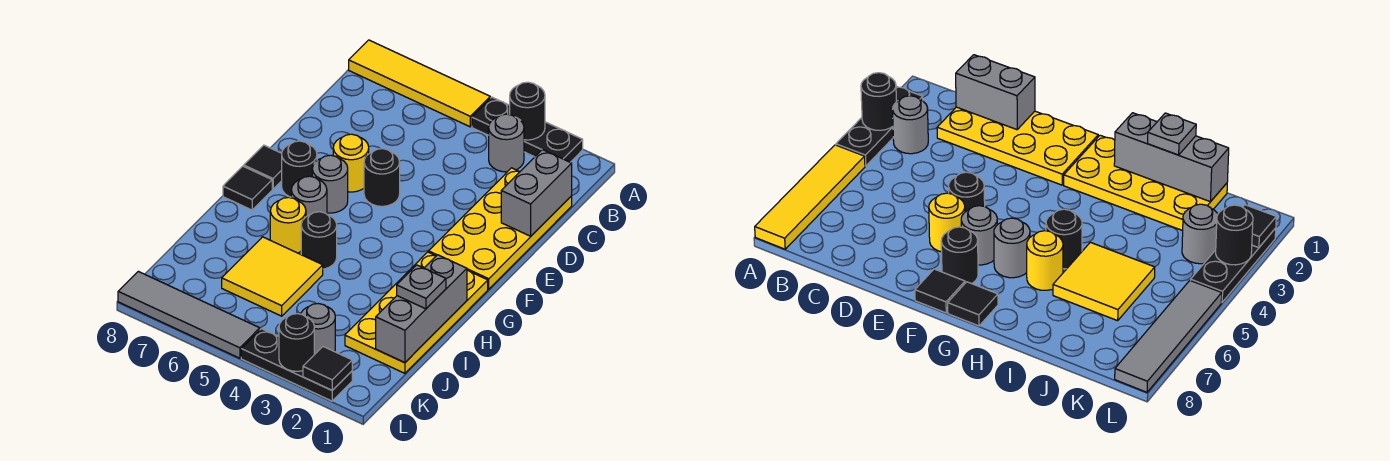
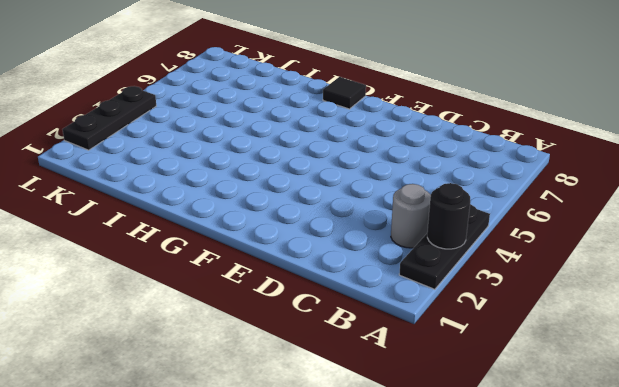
none -> yellow tile A5:A8 level 1
none -> yellow plate C1:F2 level 1
none -> black round brick E5 level 1

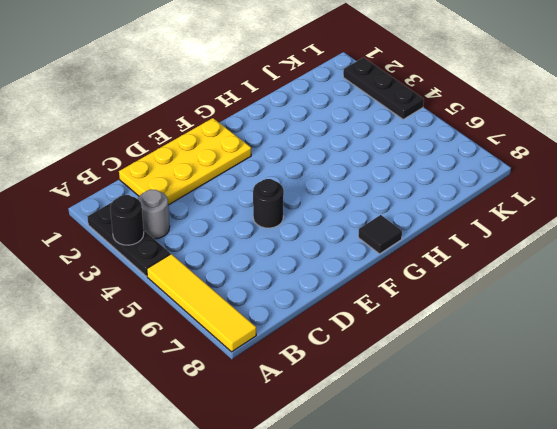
none -> yellow round brick E6 level 1
none -> grey round brick F6 level 1
none -> black round brick F7 level 1

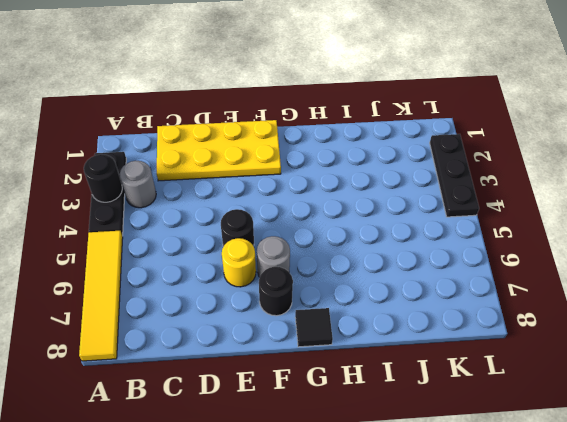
none -> black tile F8 level 1
none -> yellow plate G1:J2 level 1
none -> grey round brick G6 level 1

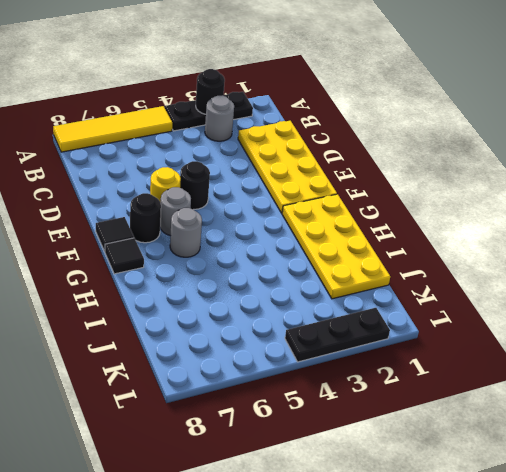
none -> black round brick H5 level 1
none -> yellow round brick H6 level 1
none -> yellow tile I5:J6 level 1

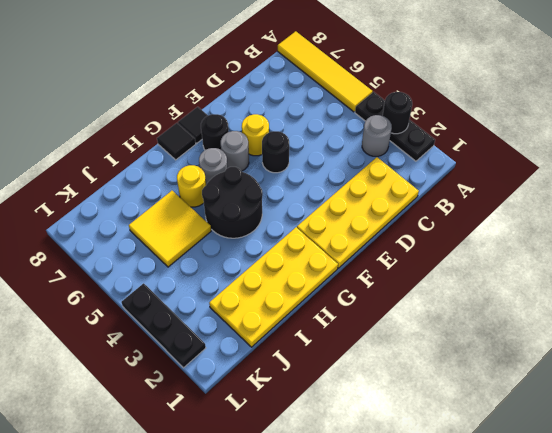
black round brick G4:H5 level 1 -> black round brick H5 level 1
none -> grey round brick K3 level 1
none -> grey tile L5:L8 level 1
none -> grey brick C1:D1 level 2

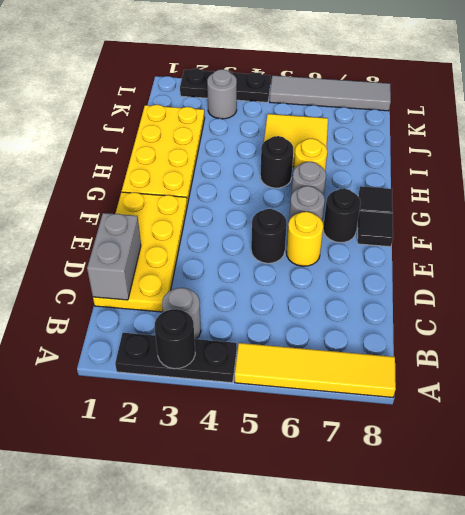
none -> grey brick H1:J1 level 2
none -> black tile L2 level 2
none -> black round brick L3 level 2

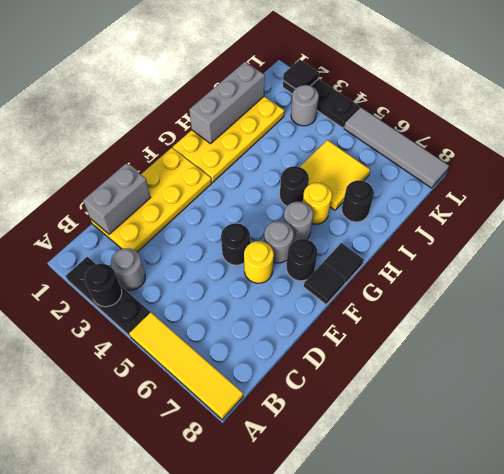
black round brick I7 level 1 -> black round brick L3 level 2
none -> grey plate I1 level 3

